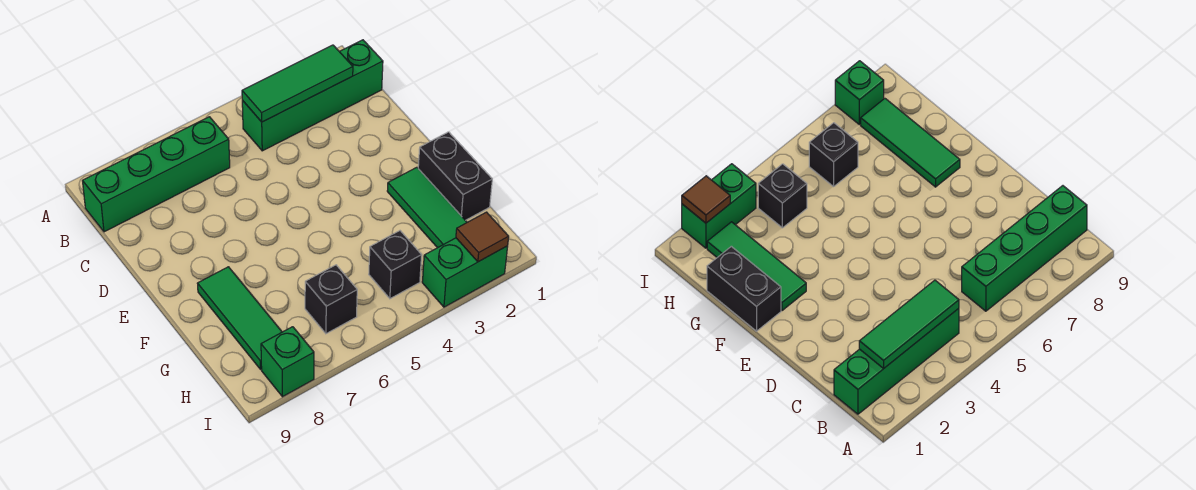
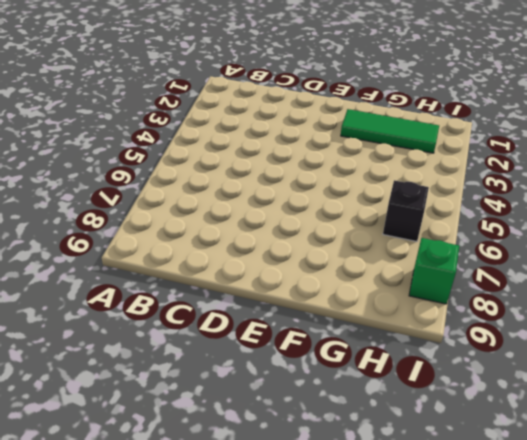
none -> green brick B1:B4 level 1
none -> green brick B6:B9 level 1

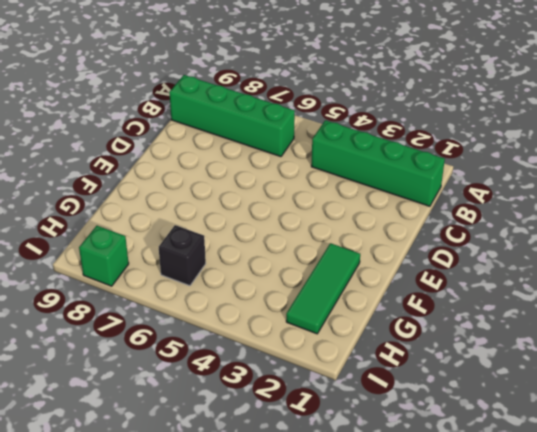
none -> black brick F1:G1 level 1
none -> green tile F8:H8 level 1

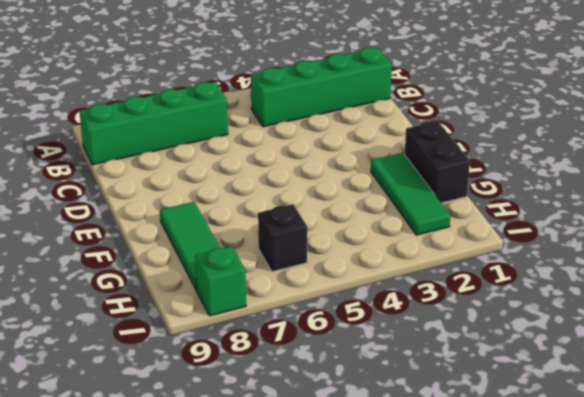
none -> black brick H4 level 1
none -> green brick I2:I3 level 1

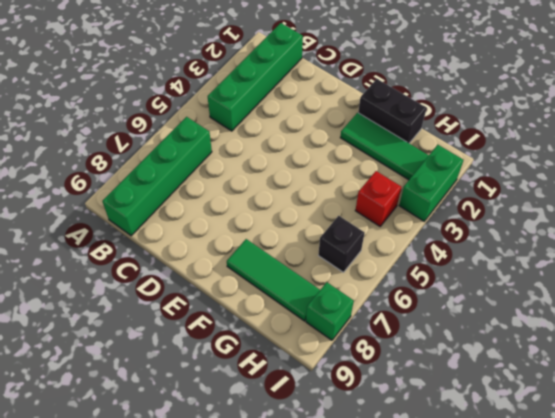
red brick H4 level 1 -> black brick H4 level 1
none -> green tile B2:B4 level 2
none -> brown tile I2 level 2

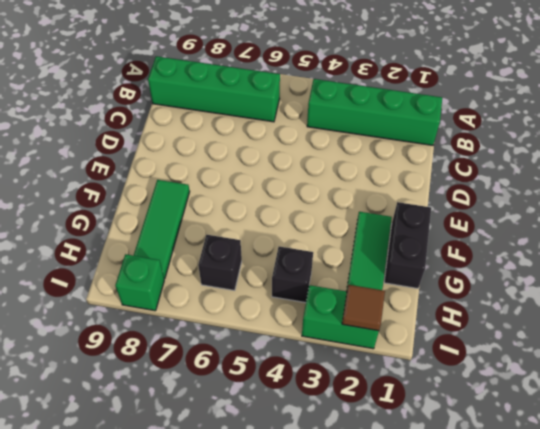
none -> green tile B2:B4 level 2

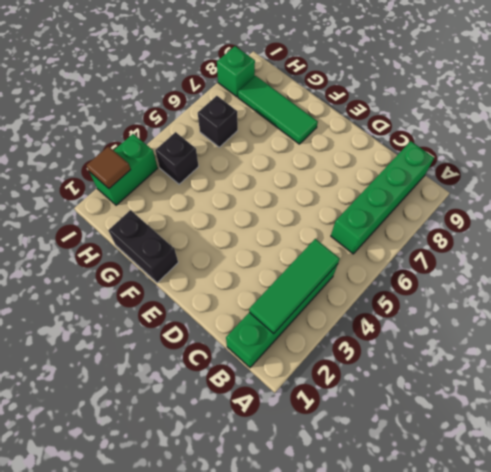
none -> green tile F2:H2 level 1

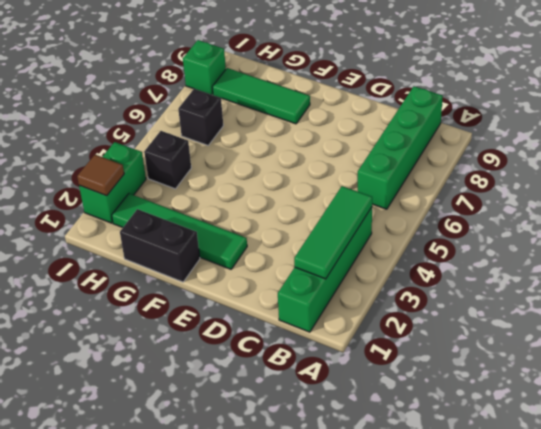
green tile E2:H2 level 1 -> green tile F2:H2 level 1

